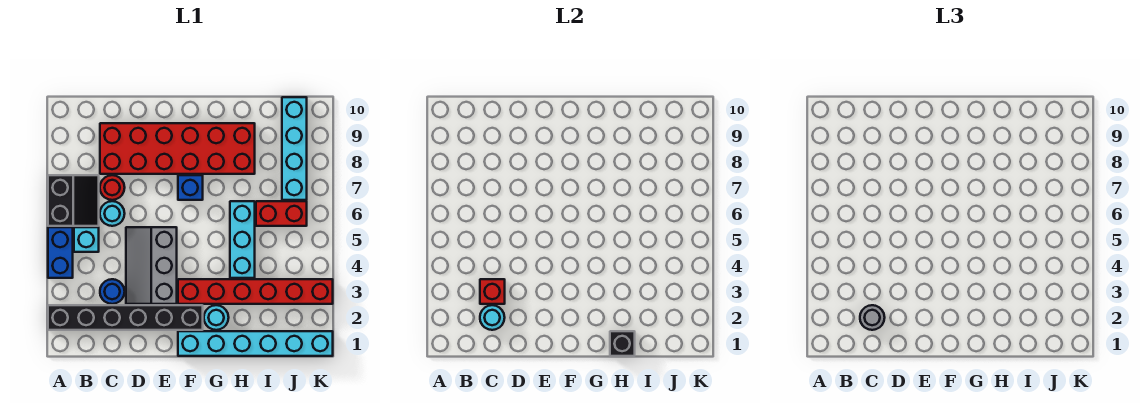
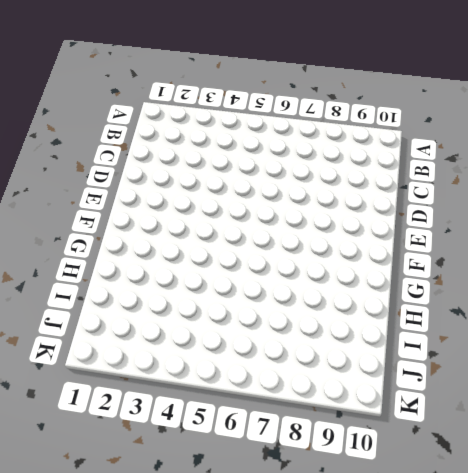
none -> black brick A2:F2 level 1
none -> blue brick A4:A5 level 1
none -> black slope A6:B7 level 1 top A

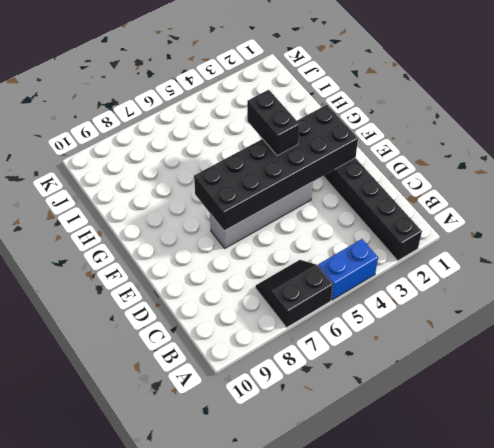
black brick E2:F7 level 2 -> none
grey brick E4:E7 level 1 -> grey slope D3:E5 level 1 top E
black brick F4:G4 level 3 -> none
none -> cyan brick B5 level 1
none -> blue round brick C3 level 1
none -> cyan round brick C6 level 1

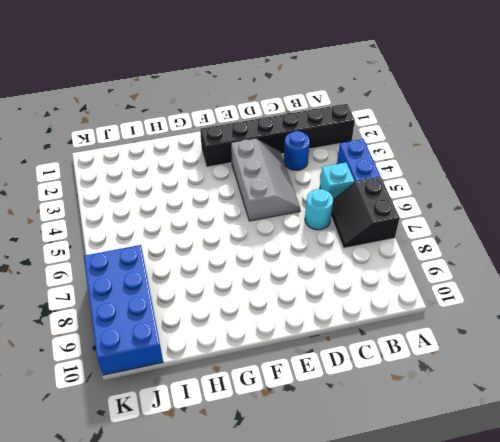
blue brick J7:K10 level 1 -> cyan brick J7:J10 level 1
none -> red round brick C7 level 1
none -> red brick C8:H9 level 1
none -> cyan brick F1:K1 level 1

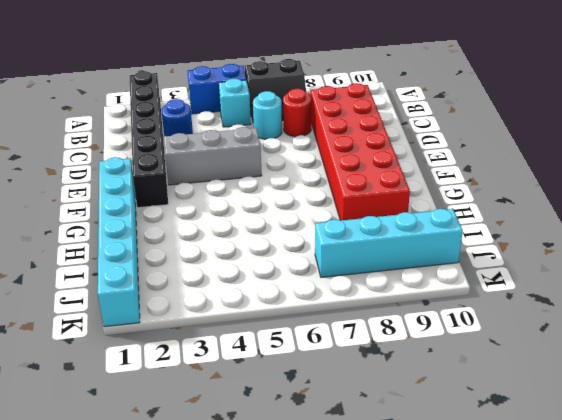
none -> red brick F3:K3 level 1
none -> blue brick F7 level 1
none -> cyan round brick G2 level 1

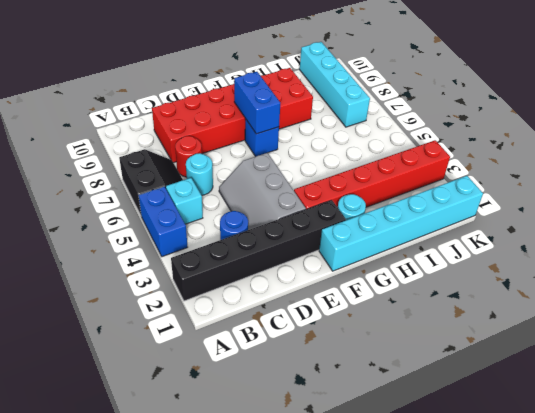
blue brick F7:F8 level 2 -> none
none -> cyan brick H4:H6 level 1
none -> red brick I6:J6 level 1
none -> cyan round brick C2 level 2

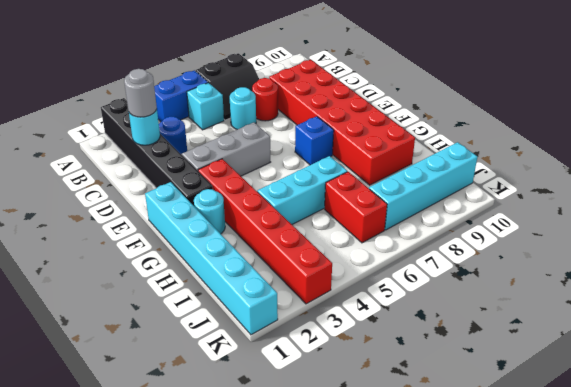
none -> red brick C3 level 2
none -> black brick H1 level 2

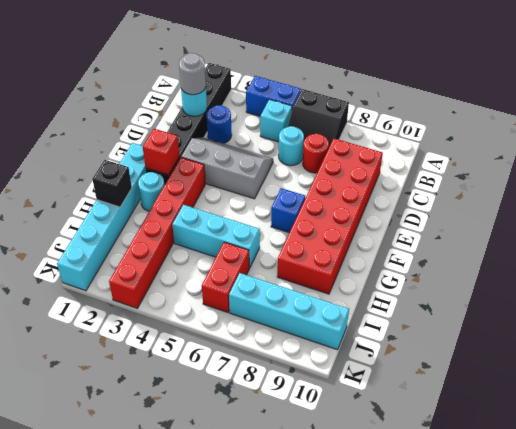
red brick F2 level 2 -> red brick C3 level 2

